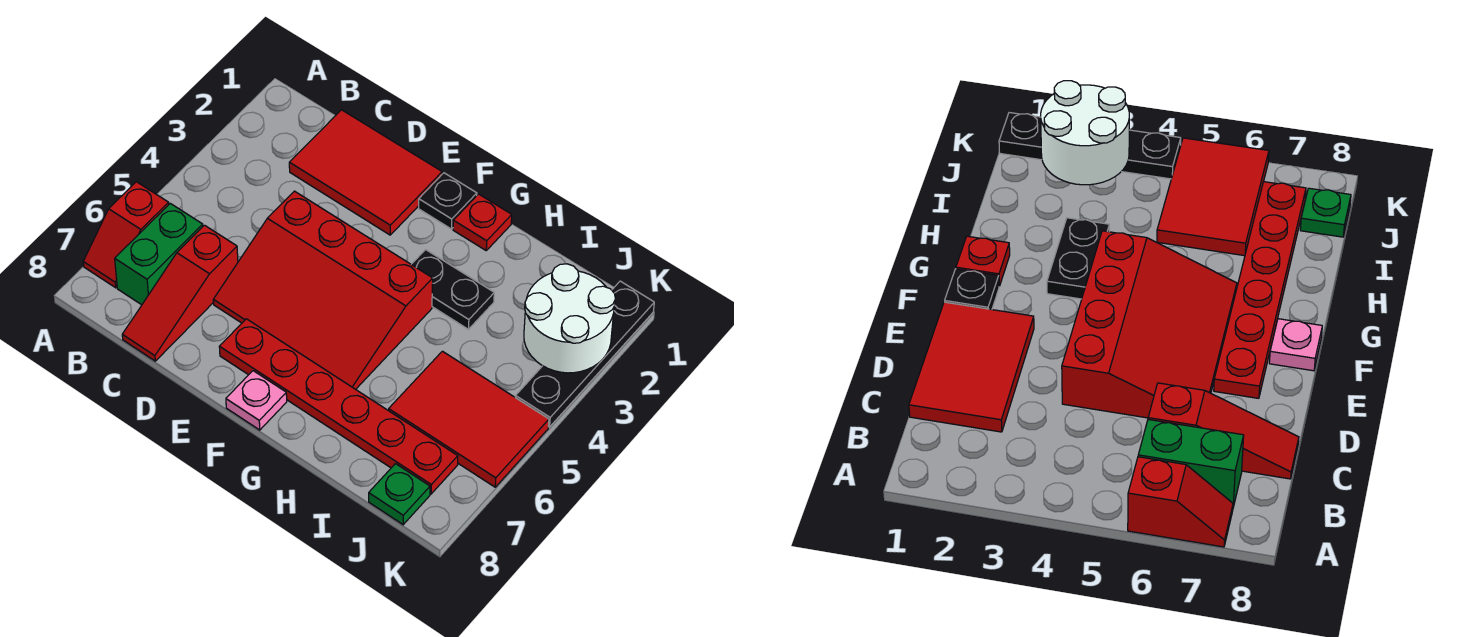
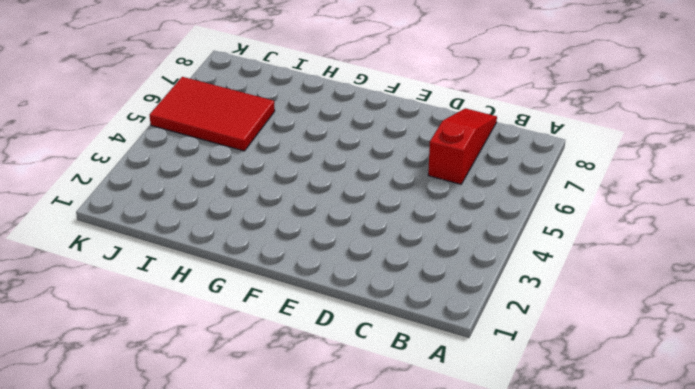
none -> red slope A6:A7 level 1 top 6
none -> green brick B6:B7 level 1
none -> red tile C1:E2 level 1

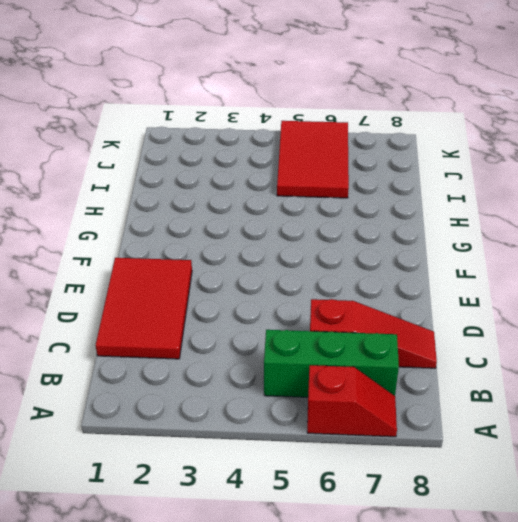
green brick B5:B7 level 1 -> green brick B6:B7 level 1
none -> red slope D4:G6 level 1 top 4
none -> red plate E7:J7 level 1
none -> black plate F1 level 1

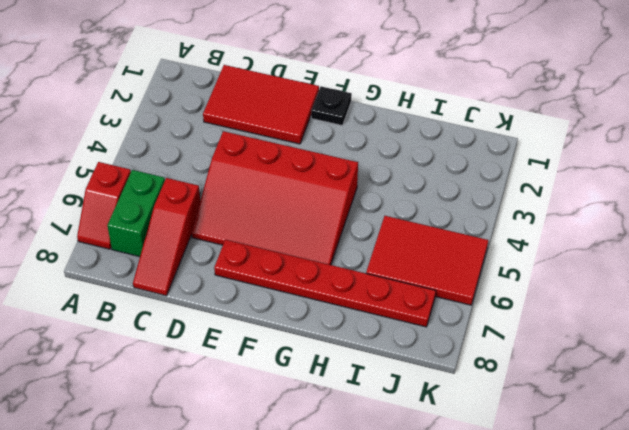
none -> pink plate F8 level 1
none -> red plate G1 level 1
none -> black plate G3:H3 level 1

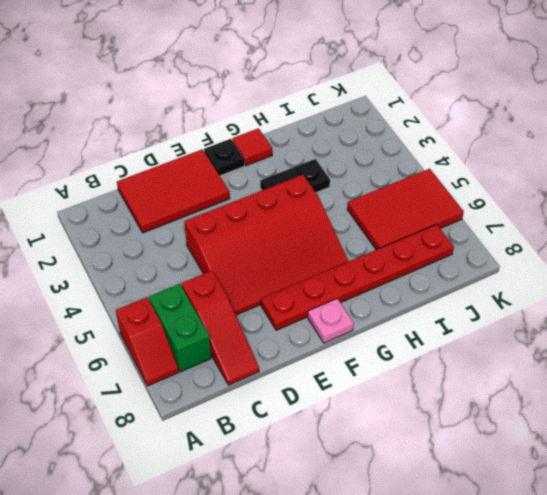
red tile G1 level 1 -> red plate G1 level 1
none -> green plate J8 level 1
none -> black plate K1:K4 level 1
none -> white round brick J2:K3 level 2

